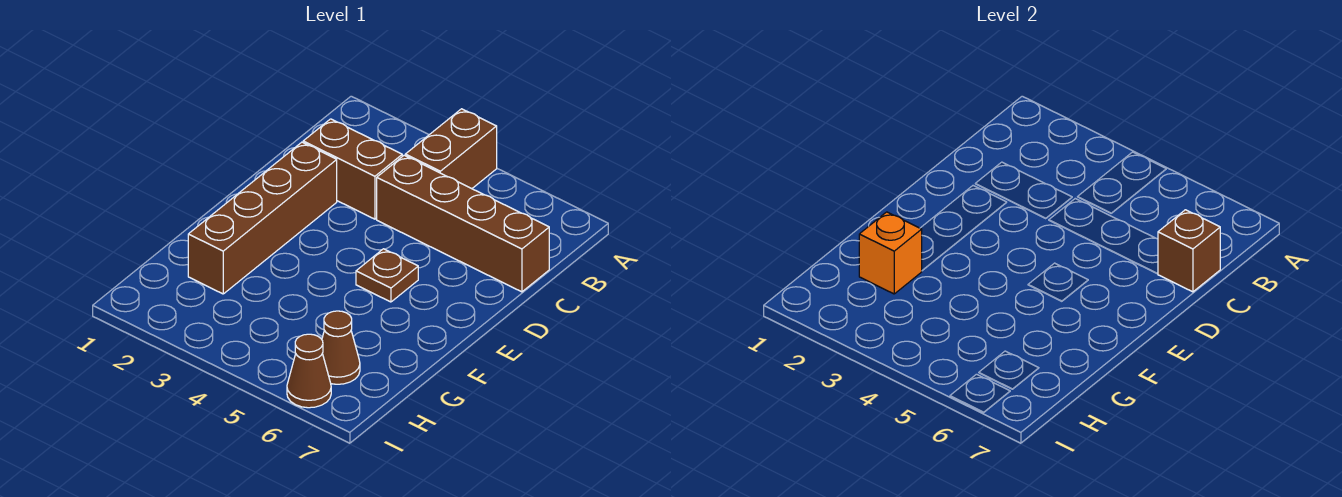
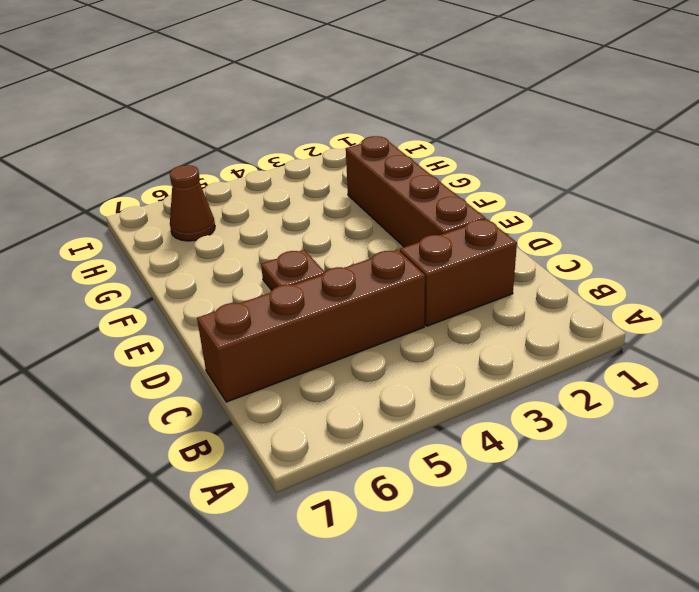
none -> brown brick A4:B4 level 1
none -> brown cone I6 level 1

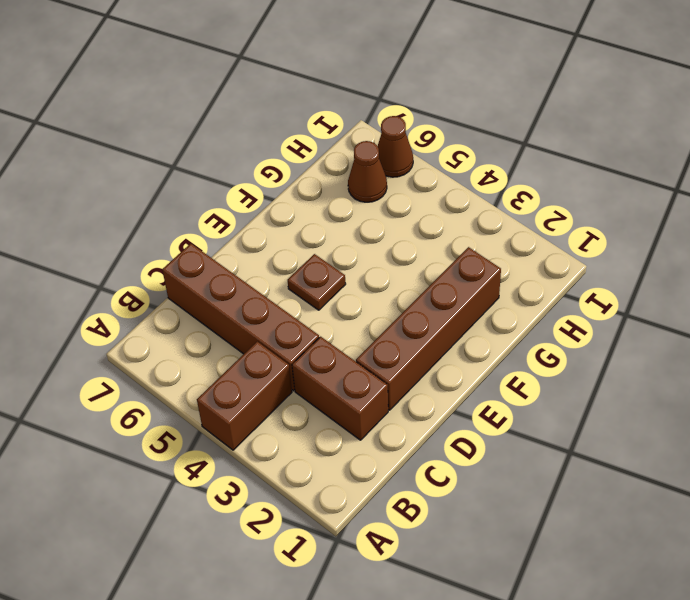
none -> brown brick C7 level 2
none -> orange brick G2 level 2

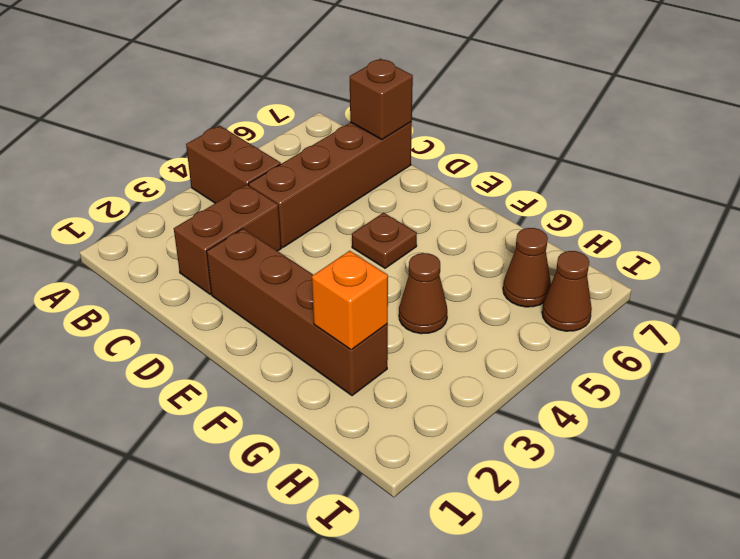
brown cone G4 level 1 -> none

